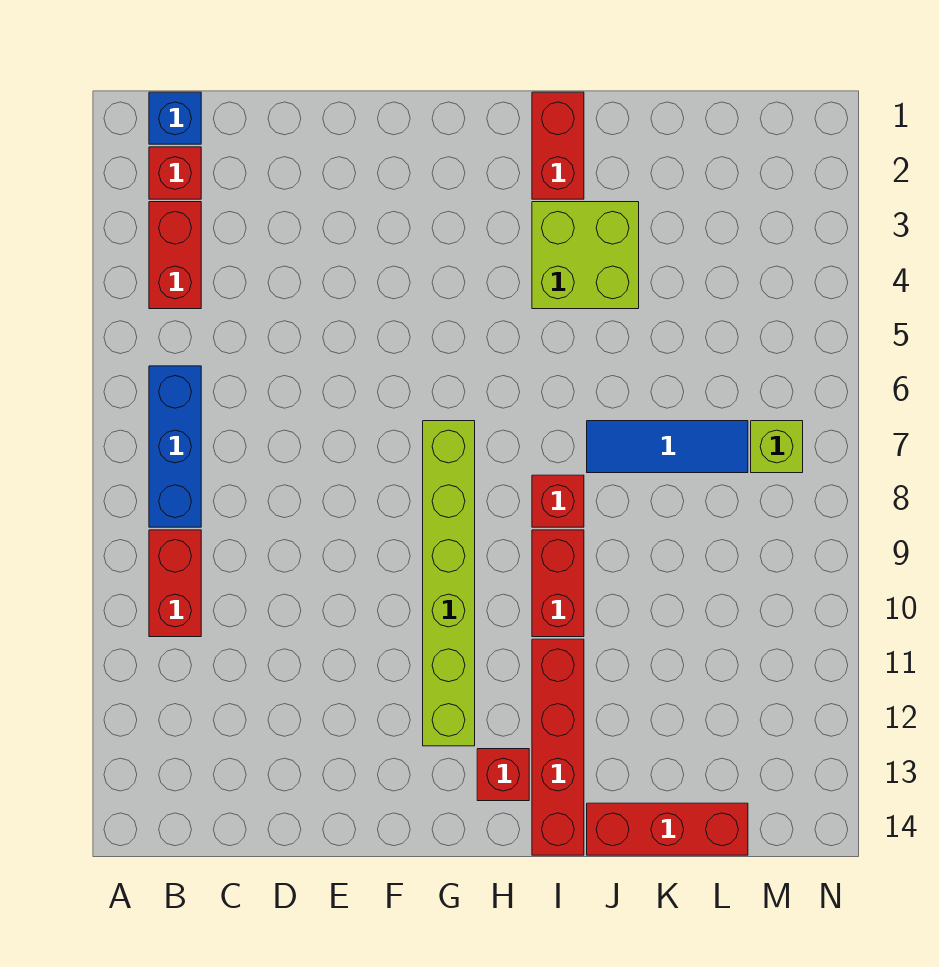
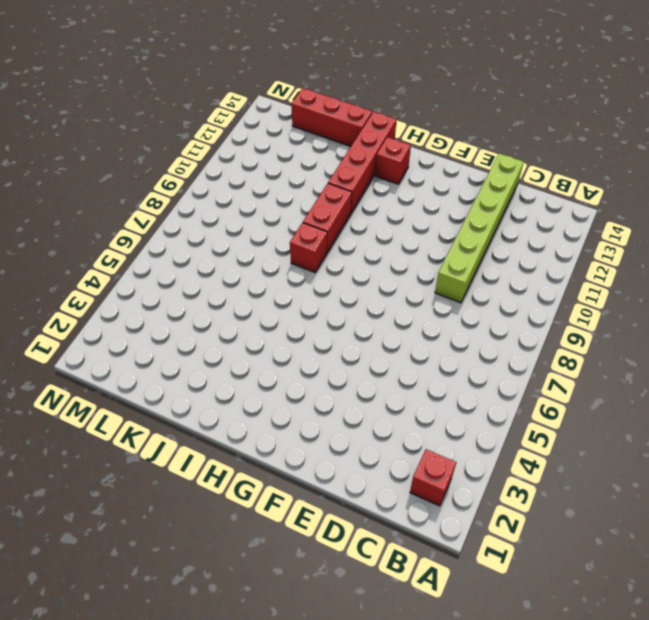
lime brick D9:D14 level 1 -> lime brick G7:G12 level 1
none -> blue brick B1 level 1
none -> red brick B3:B4 level 1
none -> blue brick B6:B8 level 1

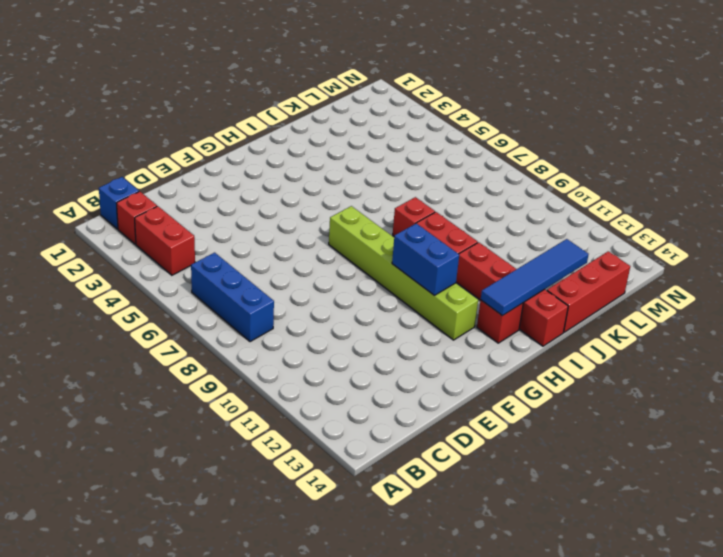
blue brick G10:G11 level 2 -> none
blue tile H13:K13 level 2 -> none
none -> red brick B9:B10 level 1
none -> red brick I1:I2 level 1
none -> lime brick I3:J4 level 1

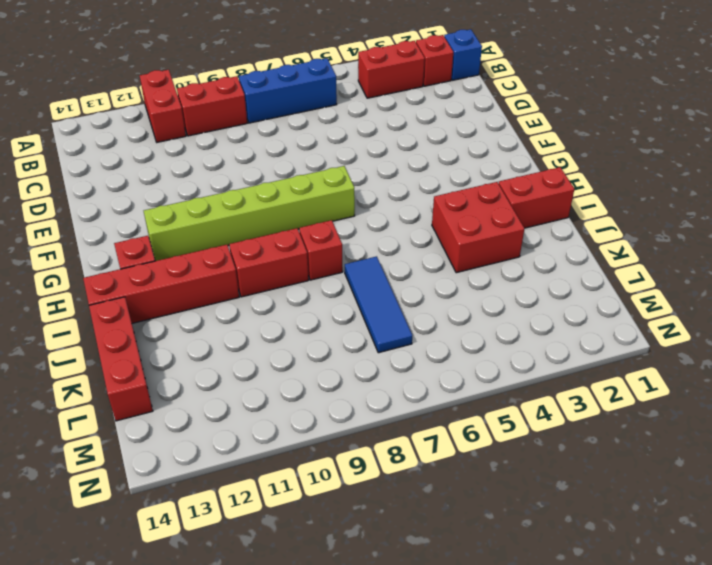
red brick A11:B11 level 1 -> none
red brick I3:J4 level 1 -> lime brick I3:J4 level 1
none -> lime brick M7 level 1

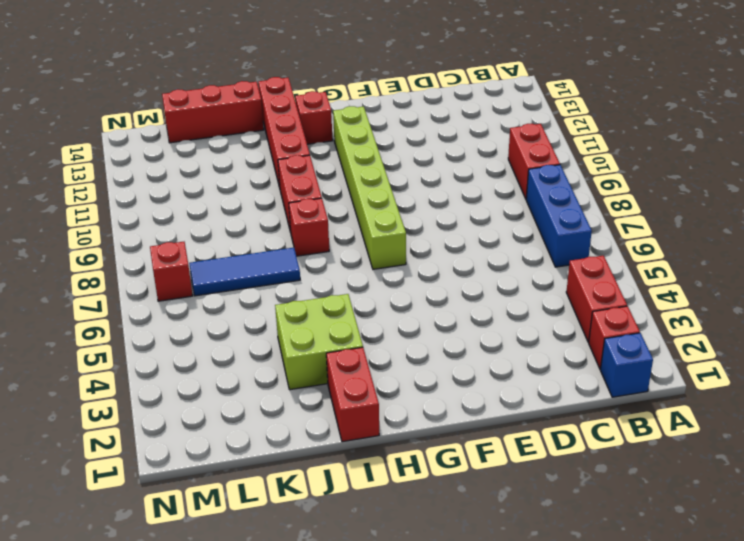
red brick M7 level 1 -> lime brick M7 level 1

